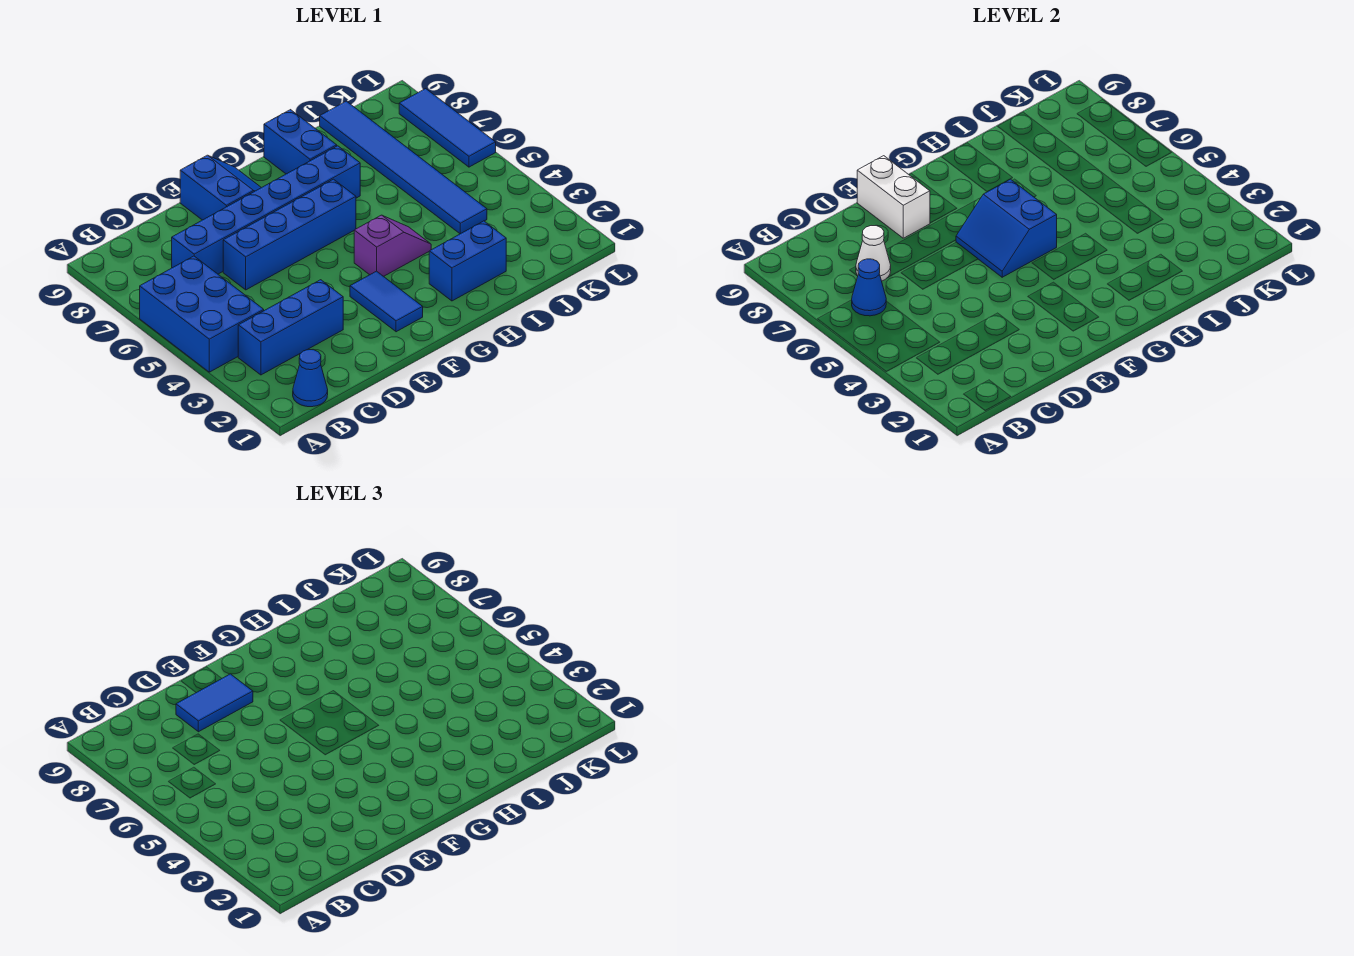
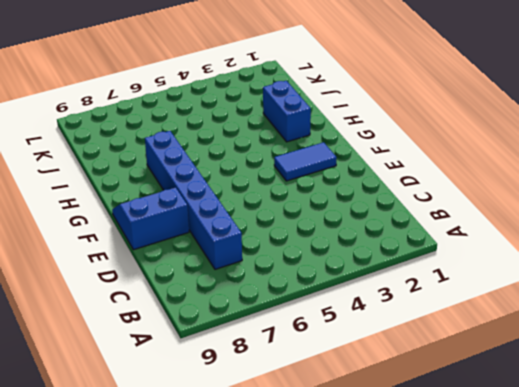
none -> blue brick A4:B6 level 1
none -> blue cone B1 level 1
none -> blue brick B3:D3 level 1

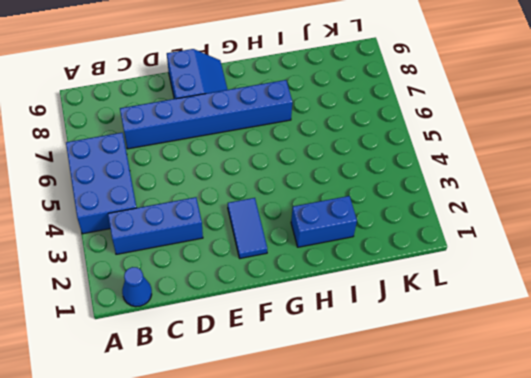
none -> blue brick D6:G6 level 1
none -> purple slope G4:H4 level 1 top G
none -> blue brick H8:H9 level 1

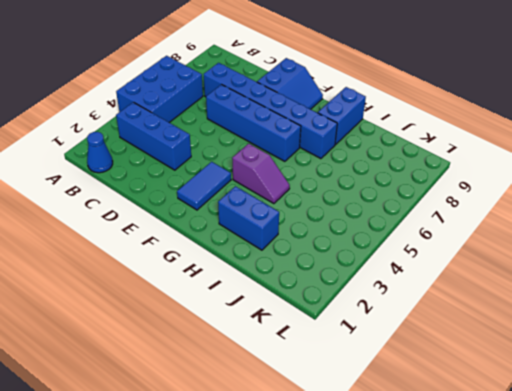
none -> blue tile J4:J9 level 1
none -> blue tile L6:L8 level 1
none -> blue cone B6 level 2

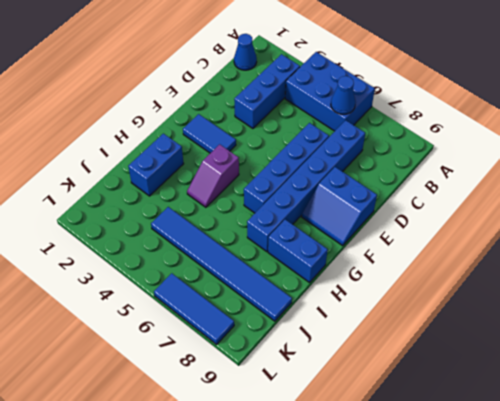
none -> white cone C7 level 2
none -> white brick E8:E9 level 2
none -> blue slope F5:G6 level 2 top G

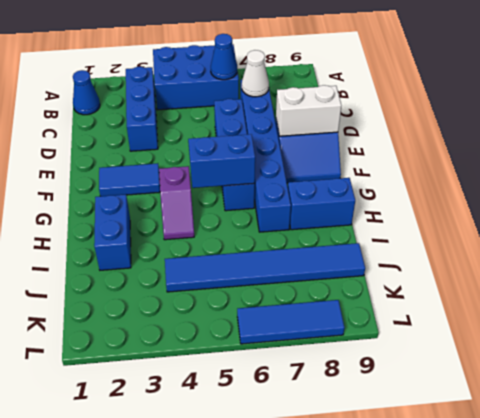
none -> blue tile D8:E8 level 3

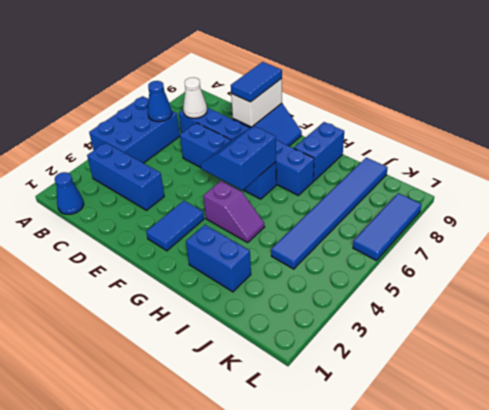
blue tile E8:E9 level 3 -> blue tile D8:E8 level 3

